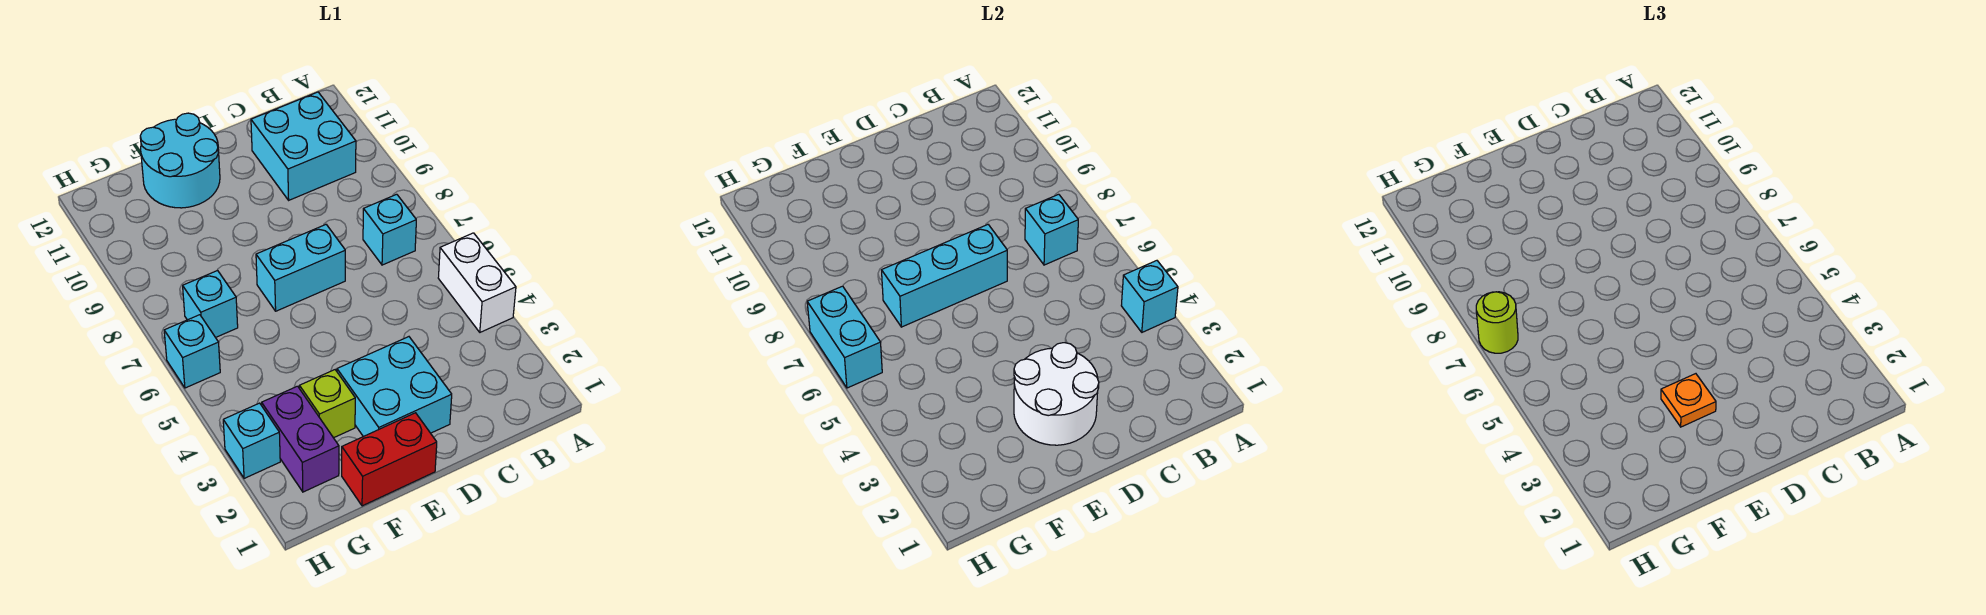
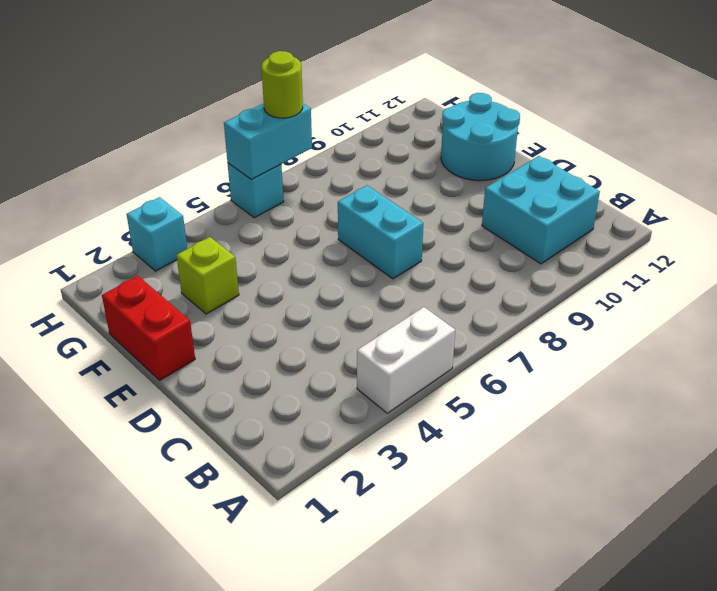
none -> cyan brick B7 level 1
none -> cyan brick D2:E3 level 1
none -> purple brick G2:G3 level 1

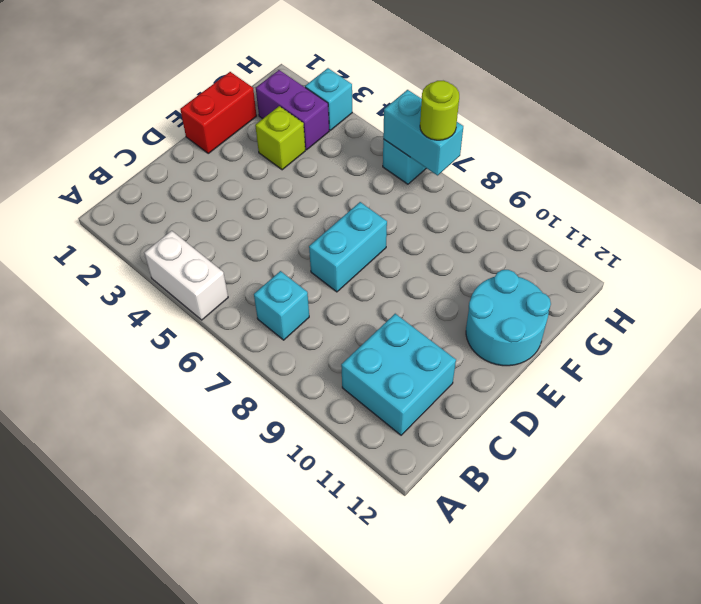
none -> cyan brick D2:E3 level 1
none -> cyan brick G7 level 1
none -> cyan brick A4 level 2

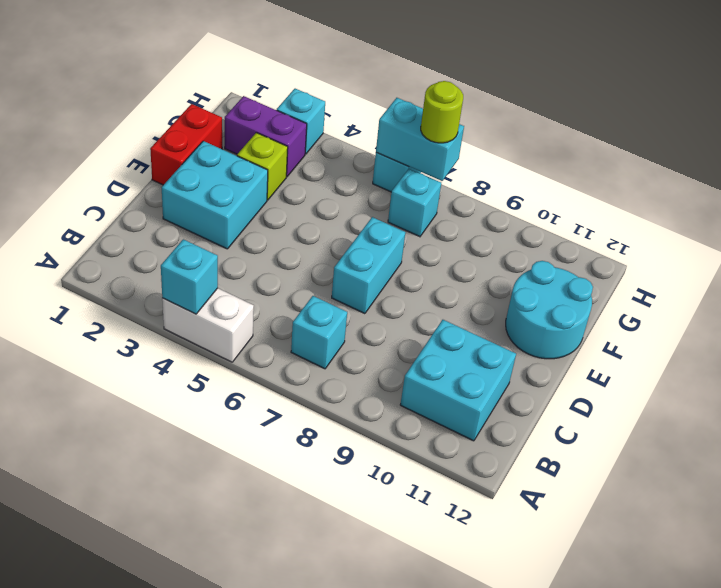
none -> cyan brick B7 level 2
none -> white round brick D2:E3 level 2
none -> cyan brick D7:F7 level 2

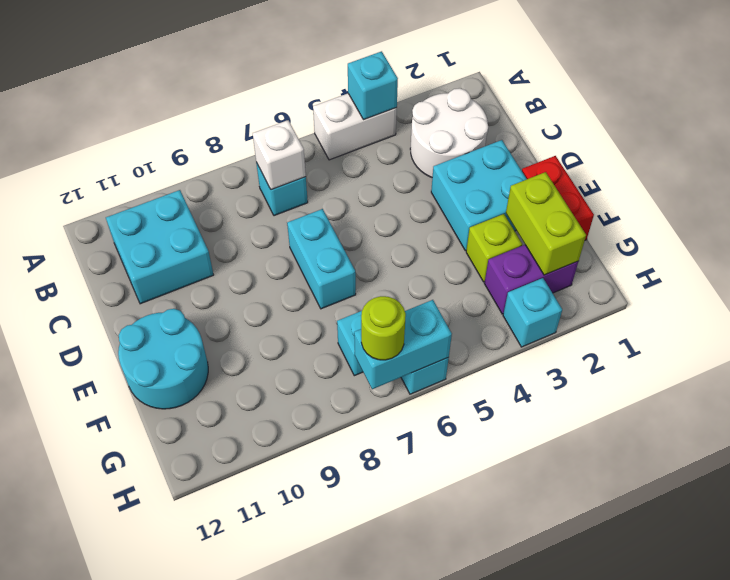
white round brick B2:C3 level 1 -> white round brick D2:E3 level 2
white brick B7 level 2 -> cyan brick B7 level 2
lime brick F2:G2 level 2 -> none
none -> cyan brick D7:F7 level 2
none -> orange plate E3 level 3

